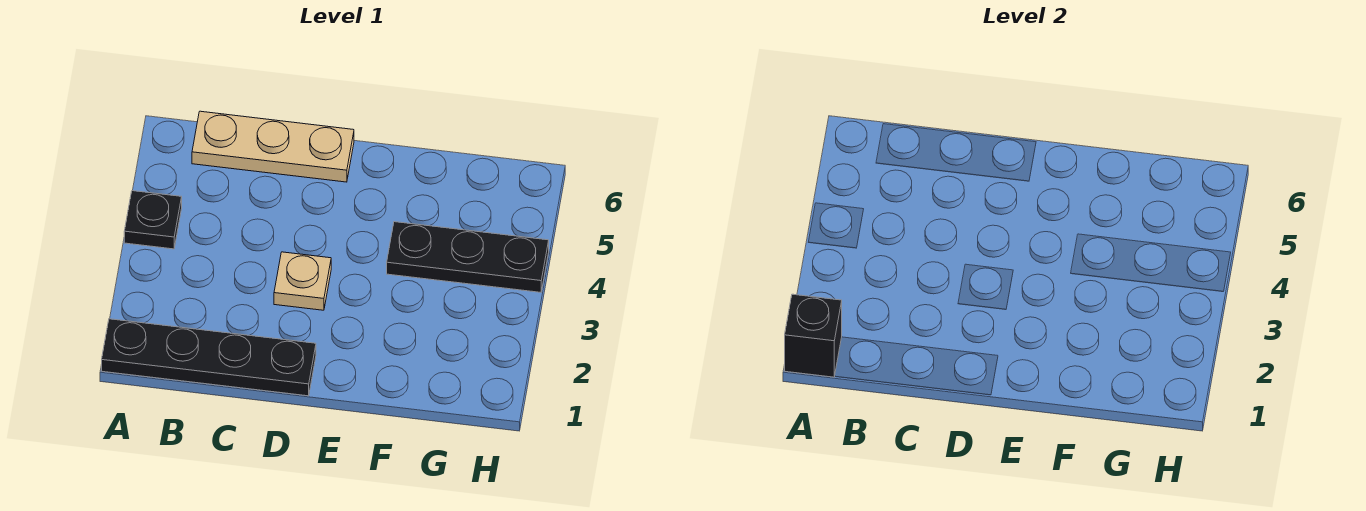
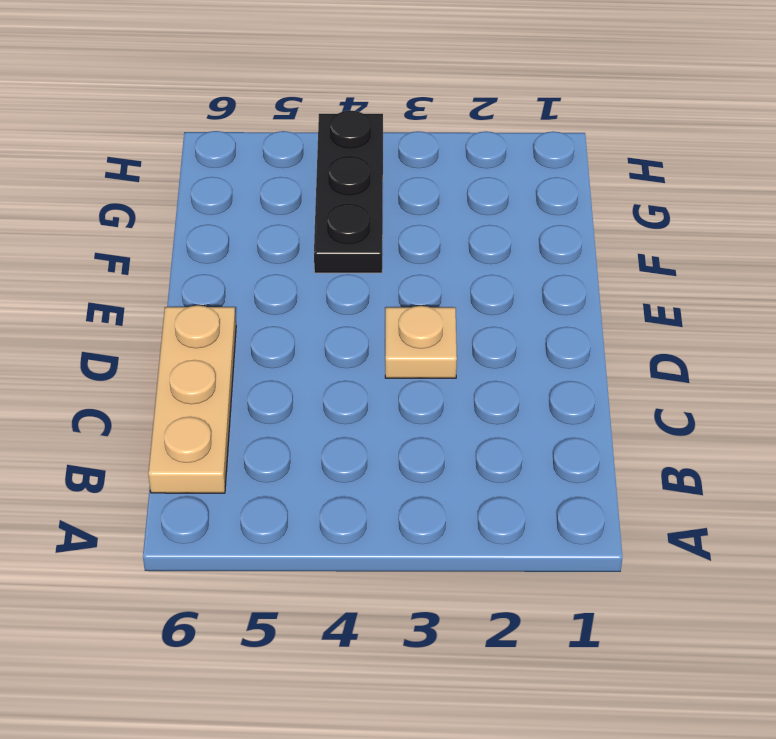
none -> black plate A1:D1 level 1
none -> black plate A4 level 1

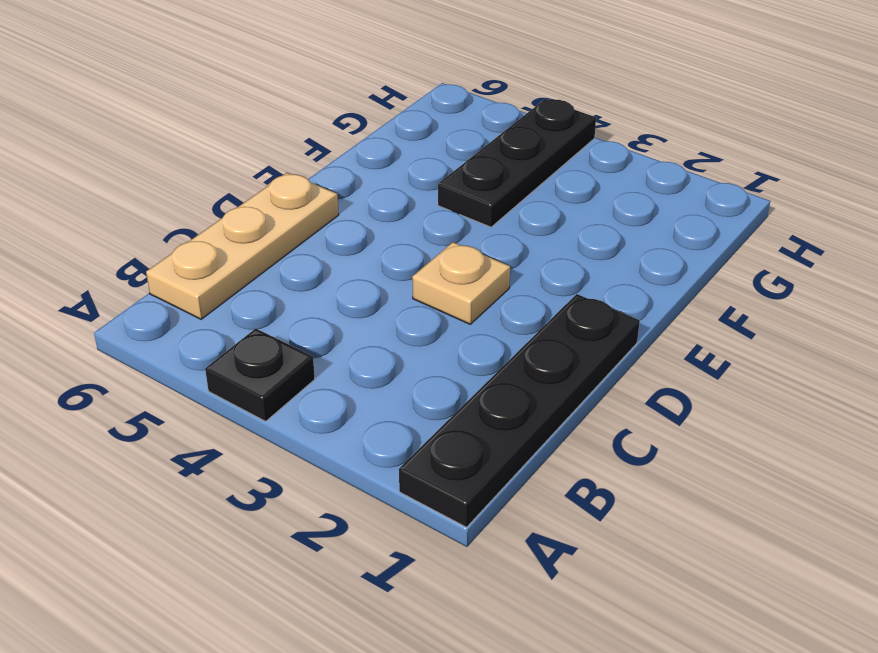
none -> black brick A1 level 2

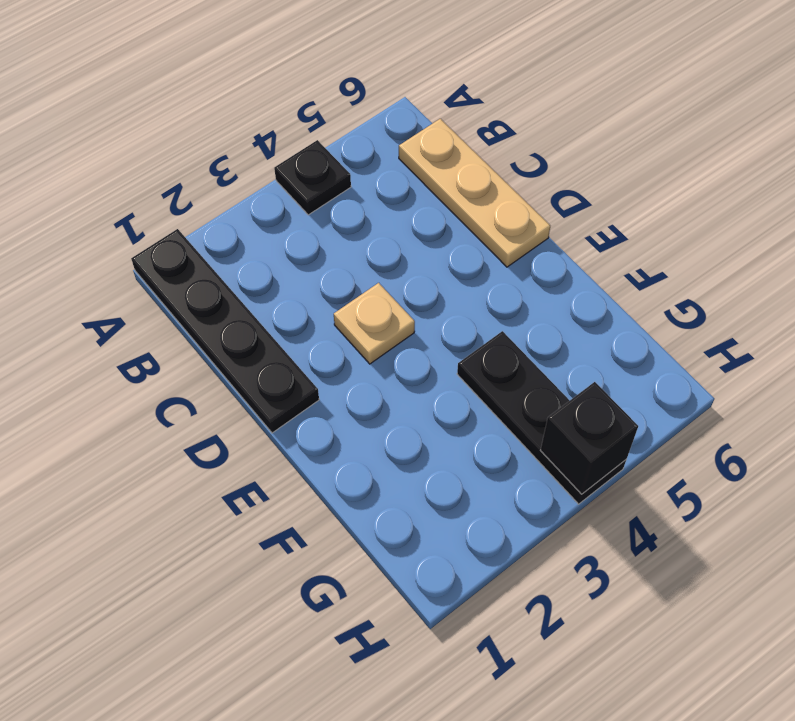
black brick H4 level 2 -> black brick A1 level 2

